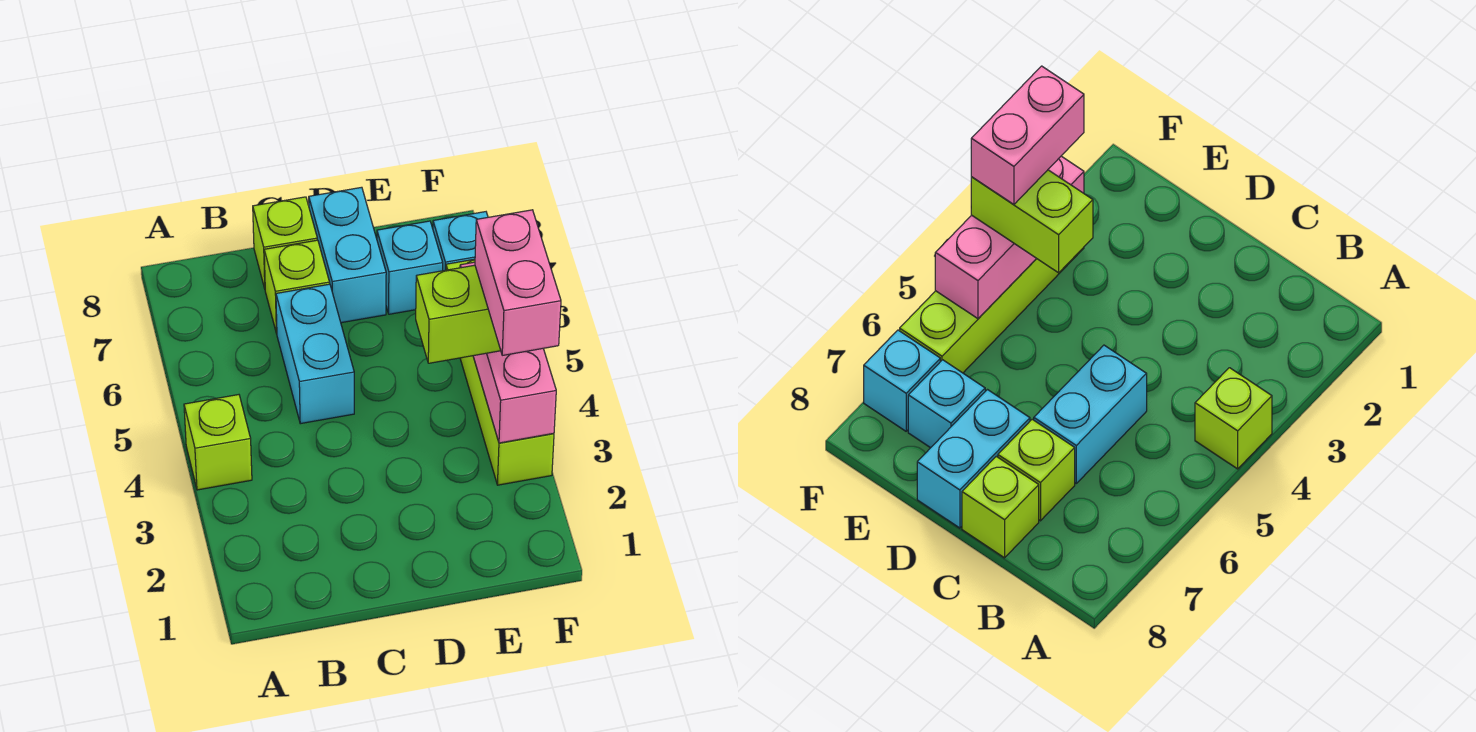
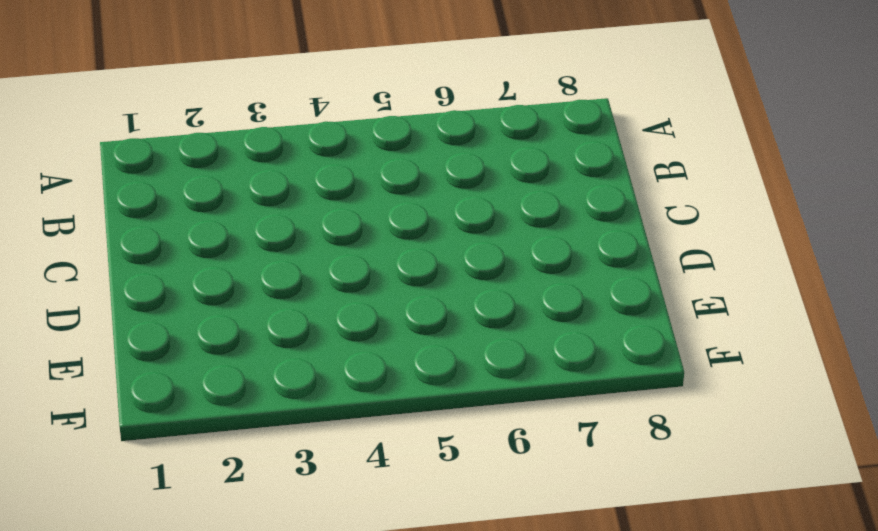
none -> lime brick A4 level 1
none -> cyan brick C5:C6 level 1

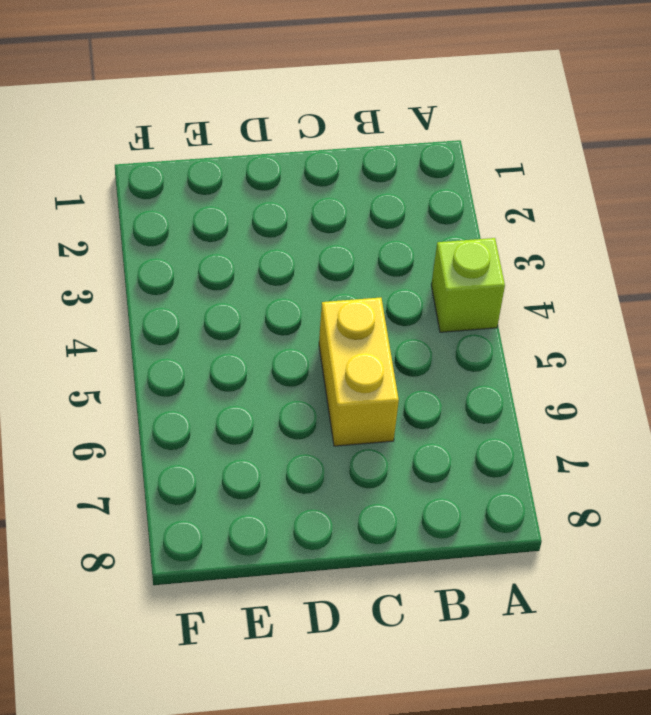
yellow brick C5:C6 level 1 -> cyan brick C5:C6 level 1
none -> lime brick C7 level 1
none -> lime brick C8 level 1

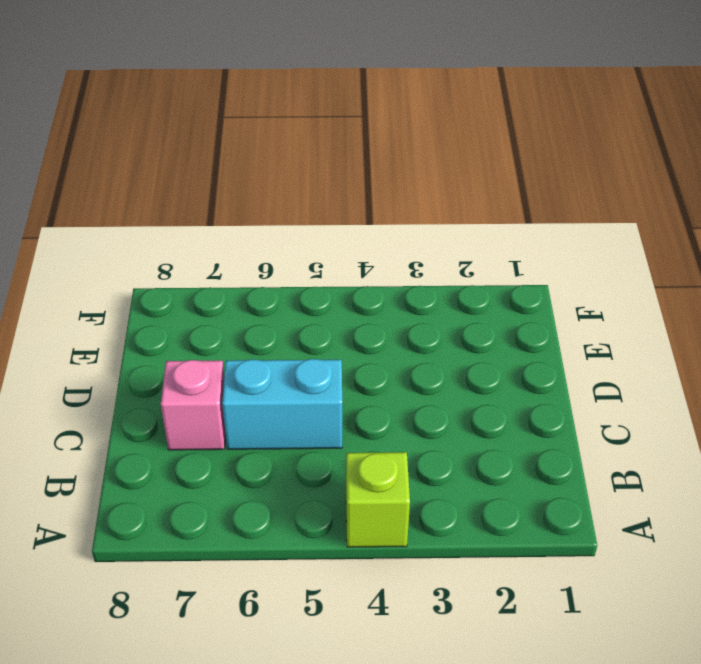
pink brick C7 level 1 -> lime brick C7 level 1
none -> lime brick C8 level 1
none -> cyan brick D7:D8 level 1

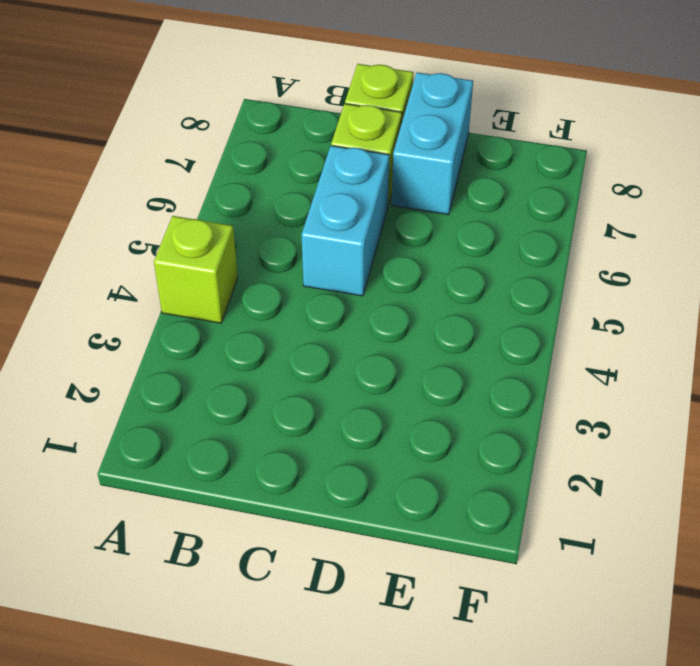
none -> cyan brick E7 level 1
none -> lime brick F3:F6 level 1

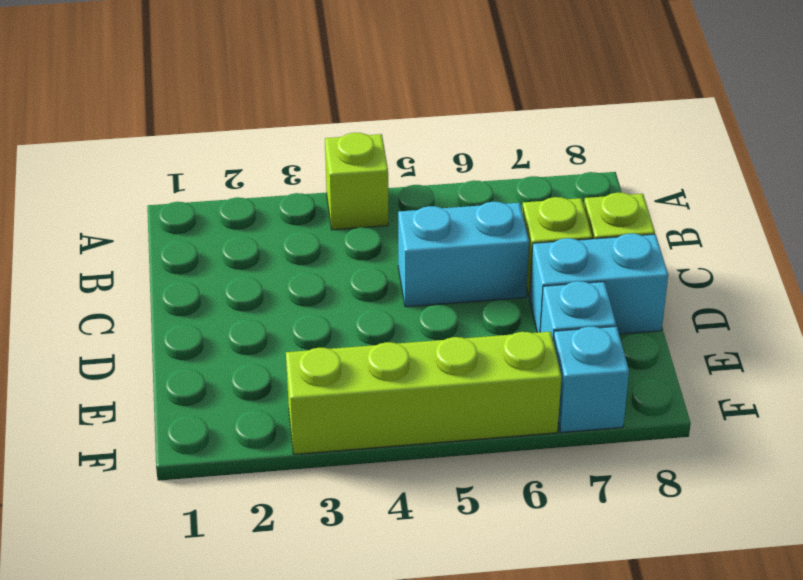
none -> pink brick F3:F5 level 2
none -> lime brick E4:F4 level 3

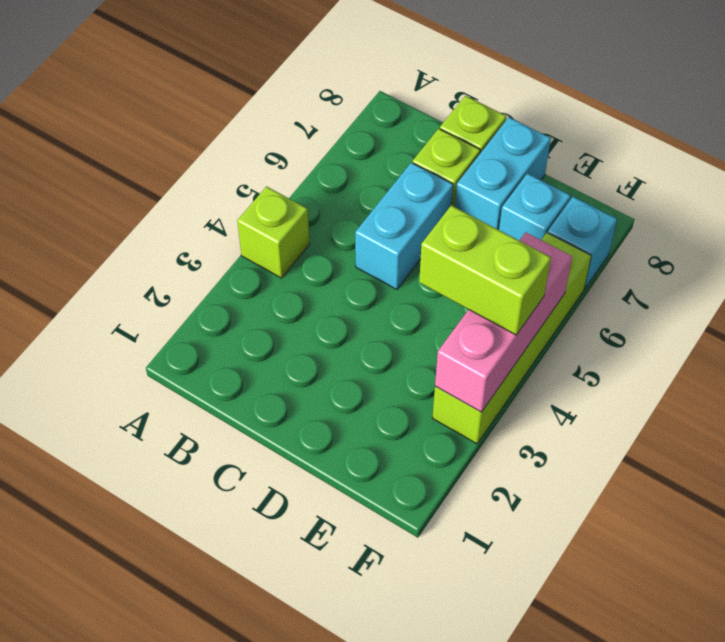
none -> pink brick F3:F4 level 4

